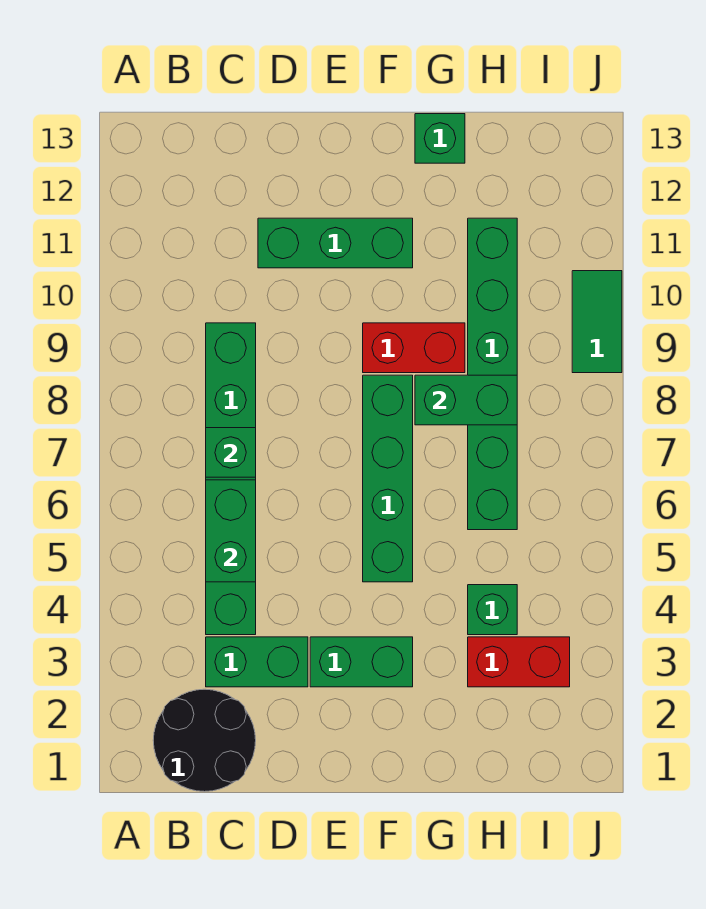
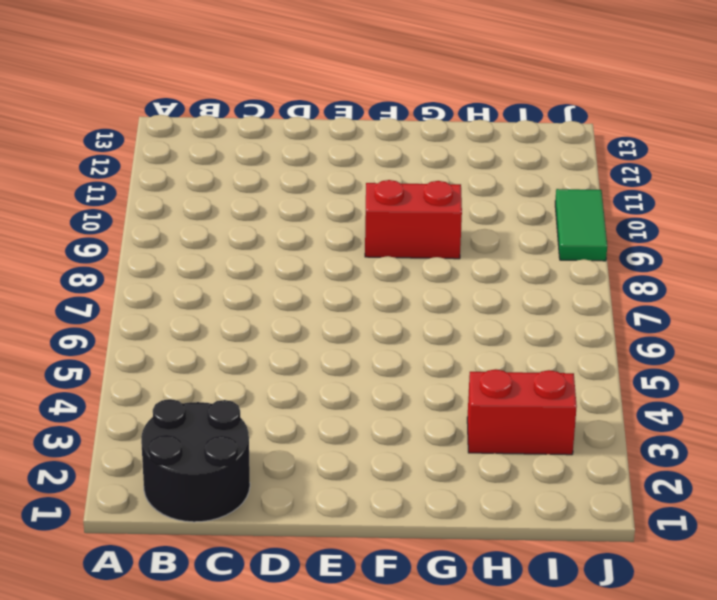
none -> green brick C3:D3 level 1
none -> green brick C4:C9 level 1
none -> green brick D11:F11 level 1

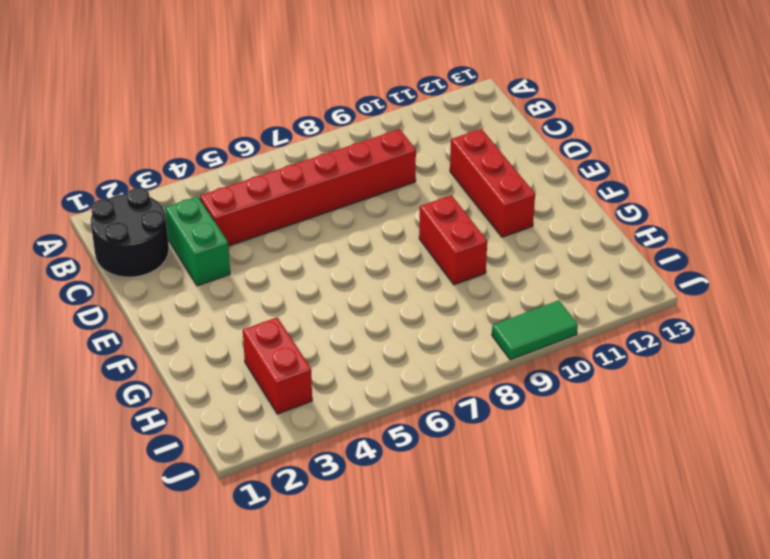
red brick C4:C9 level 1 -> green brick C4:C9 level 1
red brick D11:F11 level 1 -> green brick D11:F11 level 1
none -> green brick E3:F3 level 1
none -> green brick F5:F8 level 1
none -> green brick G13 level 1

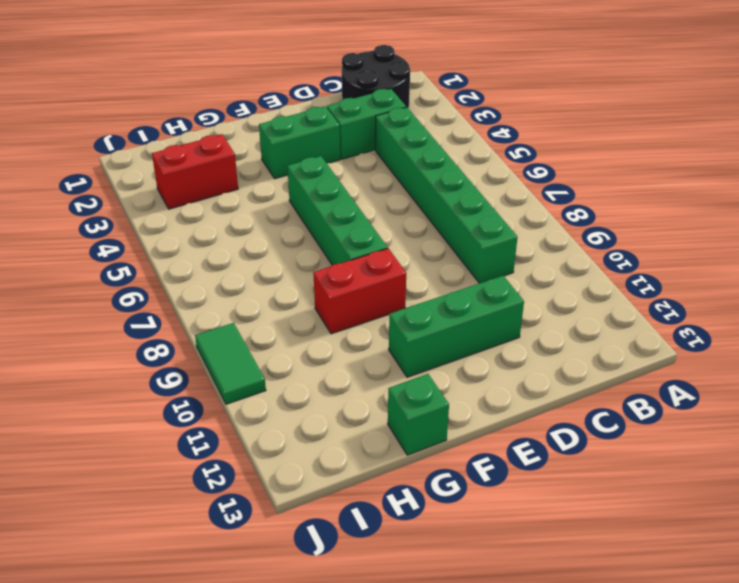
none -> green brick H4 level 1
none -> green brick H6:H11 level 1
none -> green brick C5:C6 level 2

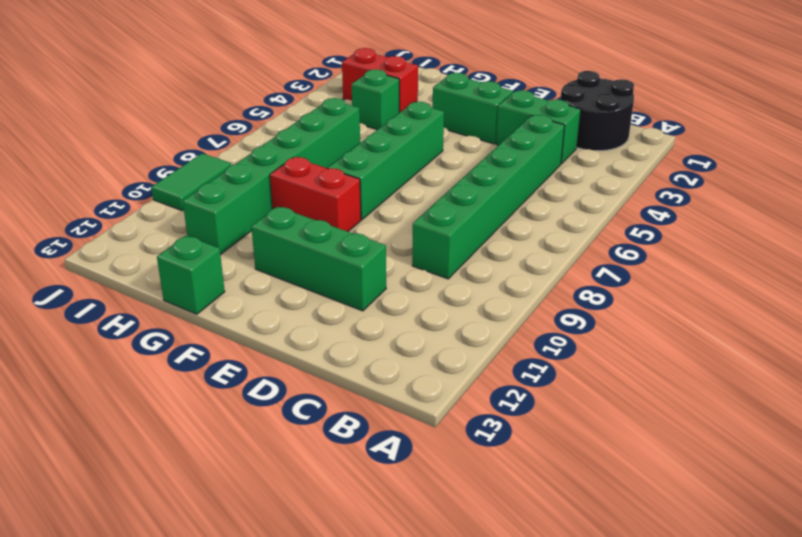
none -> green brick C5:C6 level 2
none -> green brick C7 level 2
none -> green brick G8:H8 level 2

